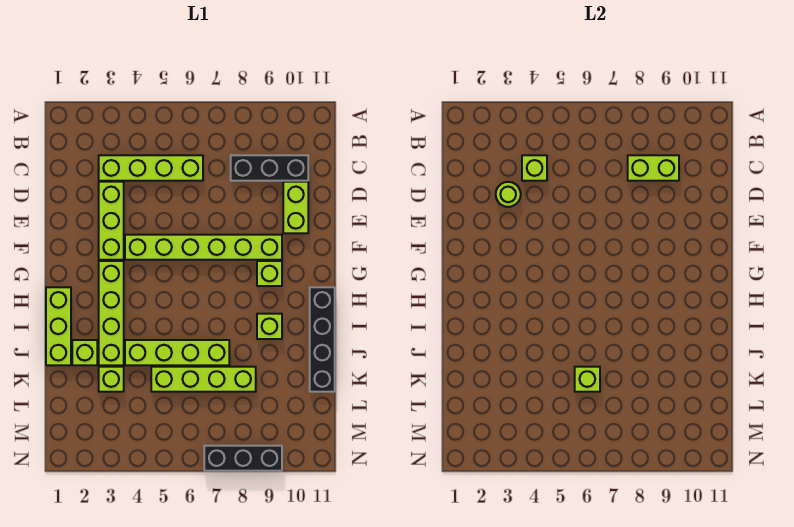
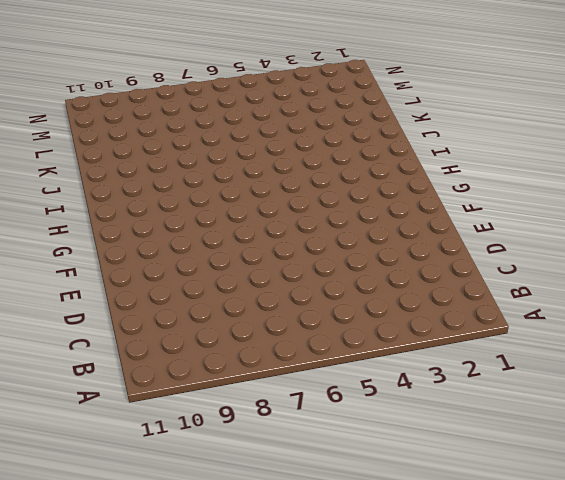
none -> lime brick C3:C6 level 1
none -> black brick C8:C10 level 1
none -> lime brick D3:F3 level 1

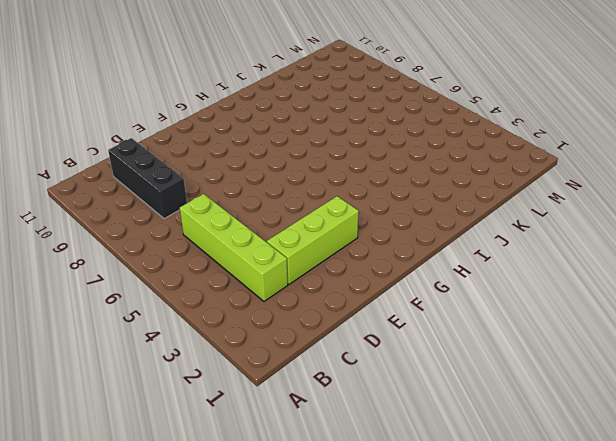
none -> lime brick D10:E10 level 1
none -> lime brick F4:F9 level 1
none -> lime brick G3:J3 level 1

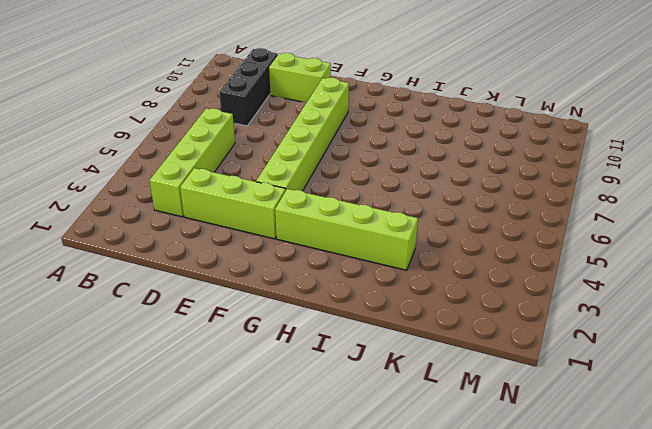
none -> lime brick G9 level 1
none -> lime brick H1:J1 level 1
none -> black brick H11:K11 level 1

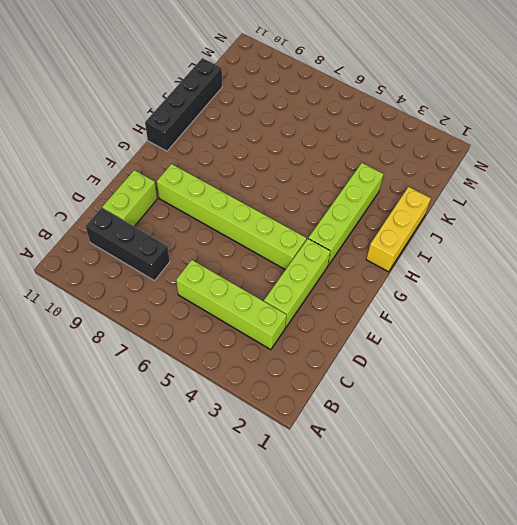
yellow brick H1:J1 level 1 -> lime brick H1:J1 level 1
none -> lime brick G9 level 1
none -> lime brick I9 level 1
none -> lime brick J2 level 1

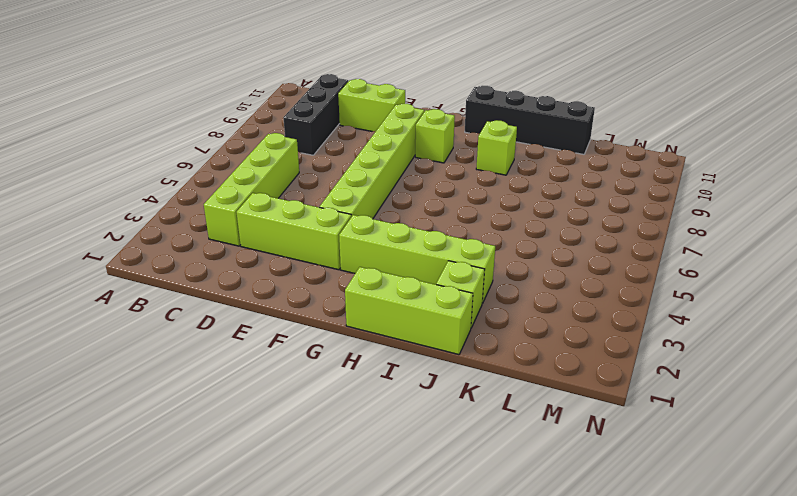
none -> lime brick J4:J7 level 1
none -> lime brick K3 level 1
none -> lime brick K5:K8 level 1

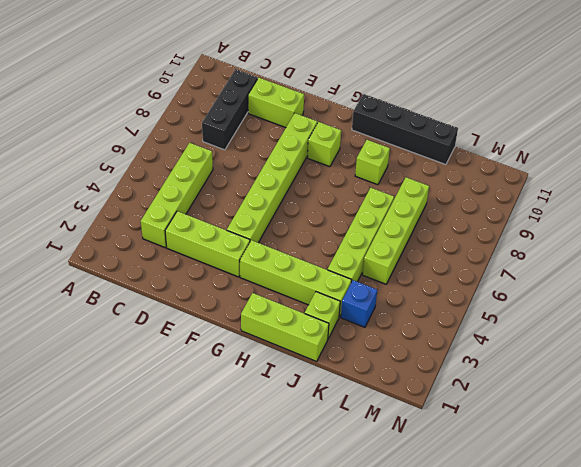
blue brick K3 level 1 -> lime brick K3 level 1
none -> black brick N7:N9 level 1
none -> lime brick C4 level 2
none -> lime brick C8:C9 level 2

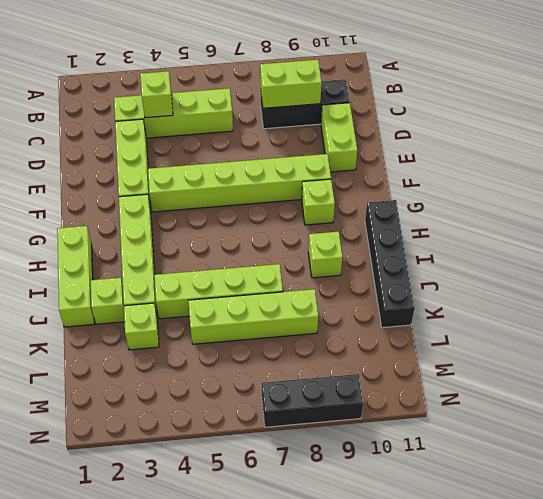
none -> lime round brick D3 level 2
none -> lime brick K6 level 2

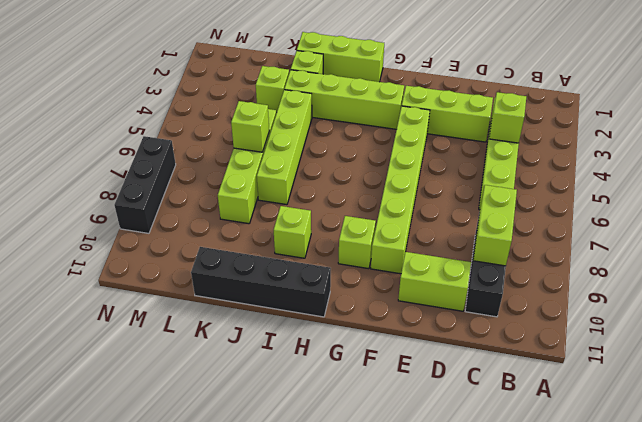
none -> lime round brick D3 level 2

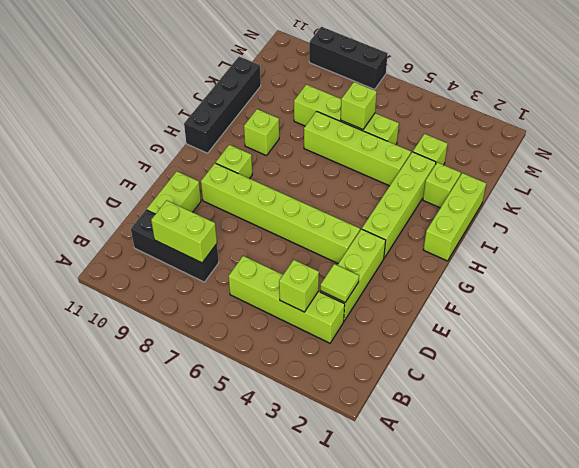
lime tile D3 level 2 -> lime round brick D3 level 2

